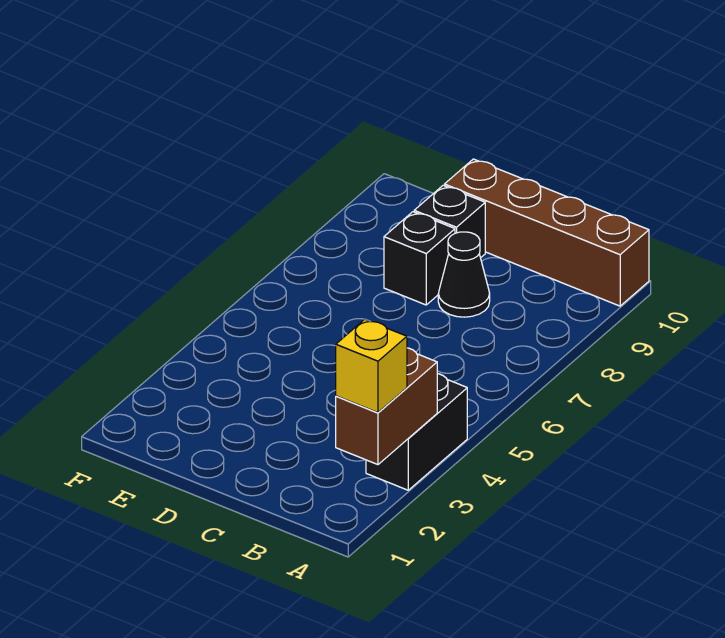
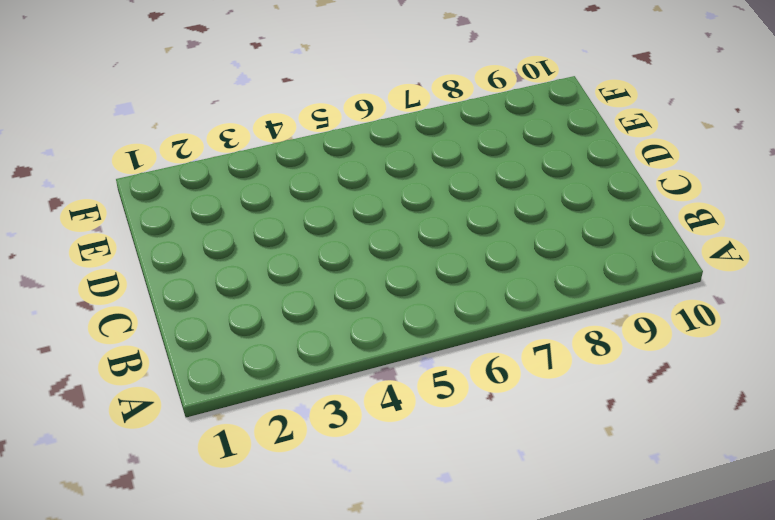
none -> black brick A3:A4 level 1
none -> brown brick A10:D10 level 1

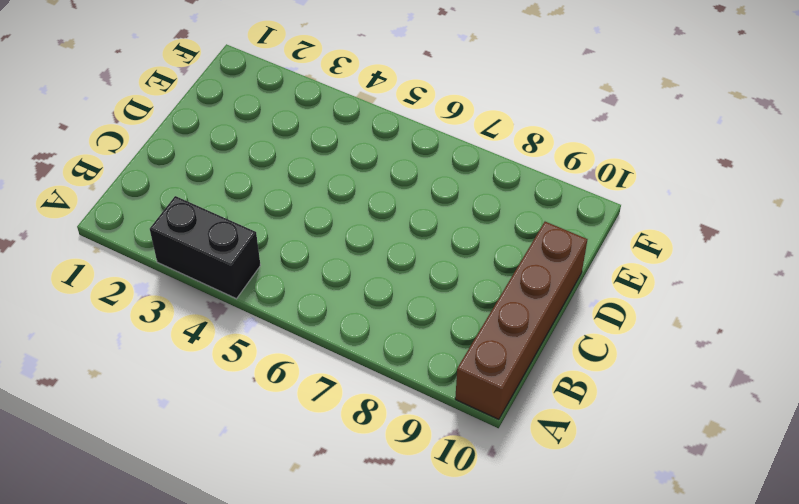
none -> black cone C8 level 1
none -> black brick D8 level 1

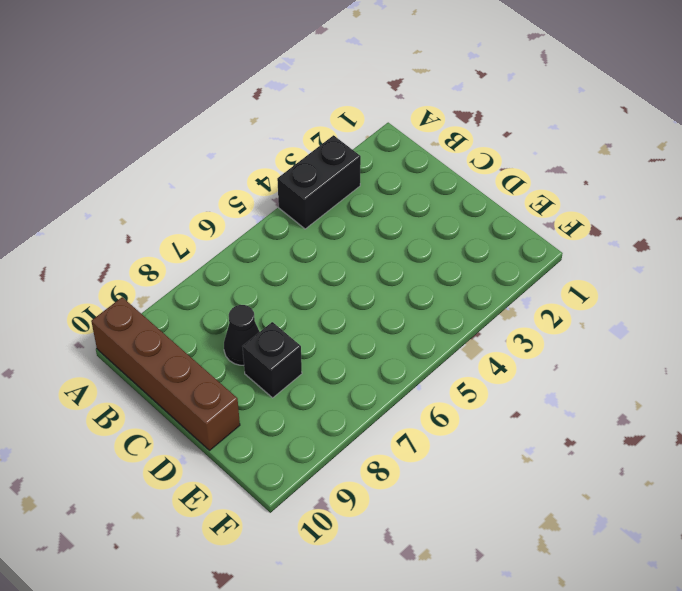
none -> black brick D9 level 1
none -> brown brick A2:A3 level 2

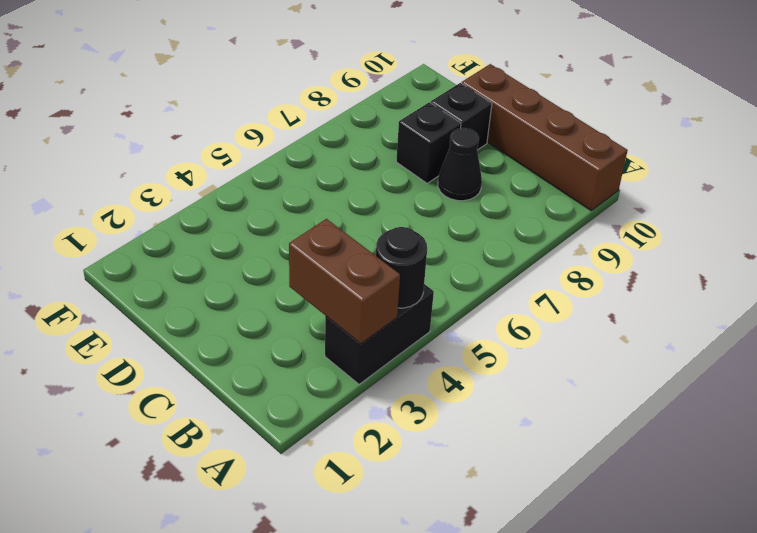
brown brick A3:B3 level 2 -> brown brick A2:A3 level 2
black round brick A4 level 2 -> none
none -> yellow brick A2 level 3

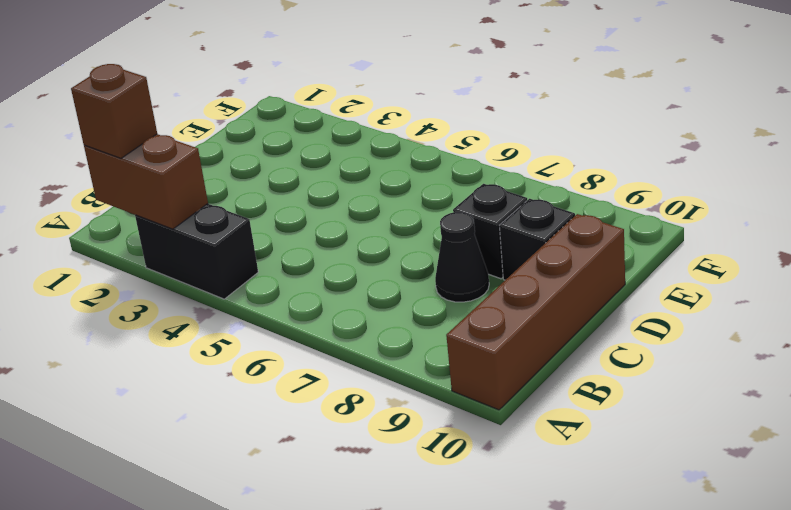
brown brick A2 level 3 -> yellow brick A2 level 3

